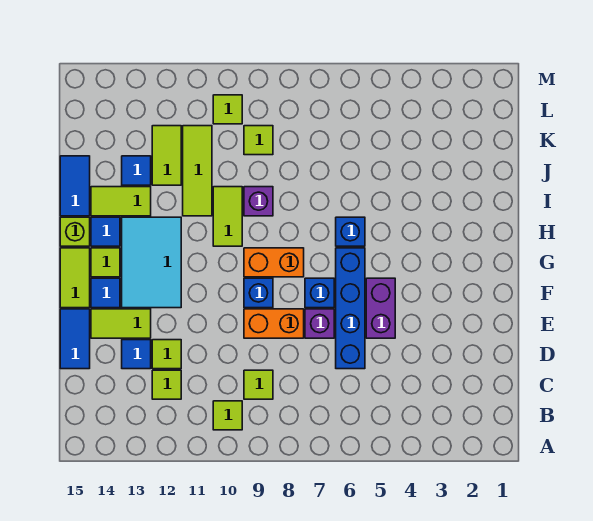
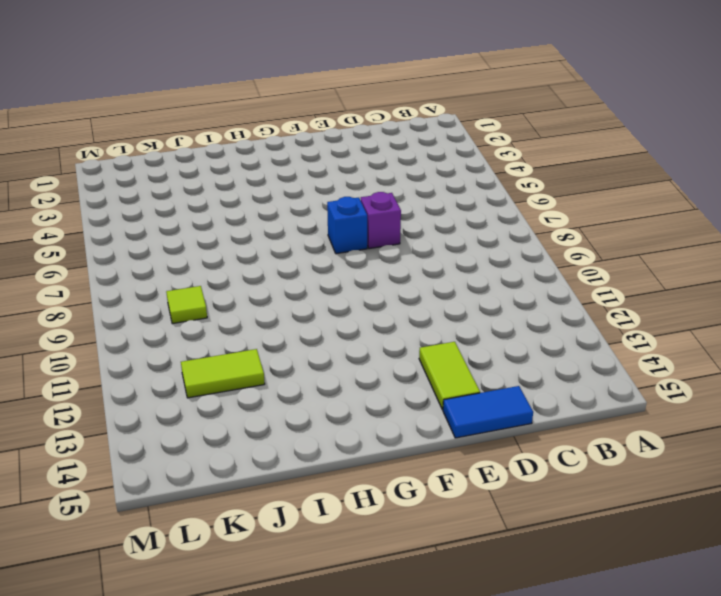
none -> lime tile B10 level 1
none -> lime tile C9 level 1
none -> lime tile C12 level 1
none -> blue brick D6:G6 level 1

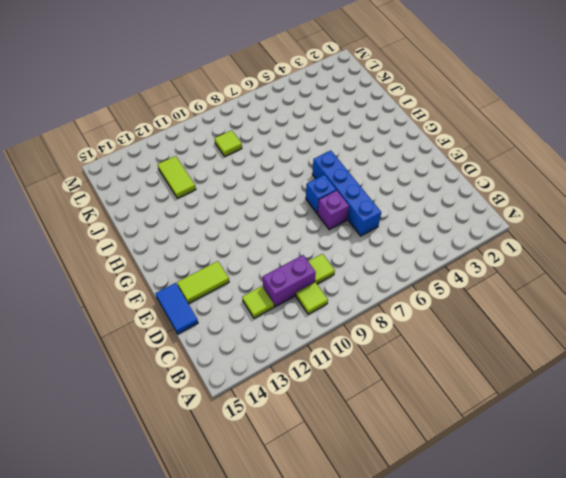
purple brick C10:C11 level 1 -> purple brick E5:F5 level 1
none -> lime tile D12 level 1
none -> blue tile D13 level 1
none -> orange brick E8:E9 level 1
none -> blue brick F9 level 1

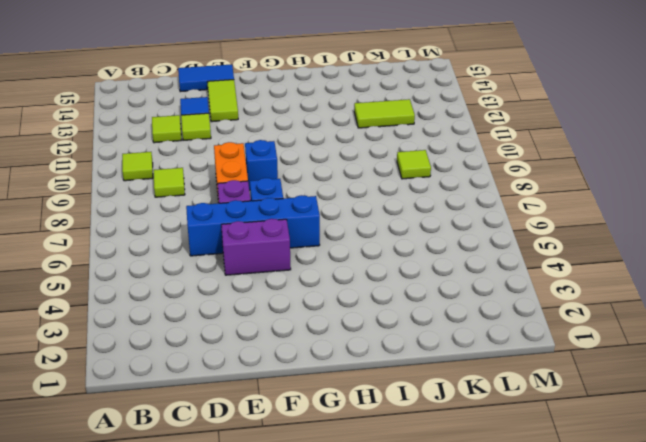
none -> cyan tile F12:H13 level 1
none -> blue tile F14 level 1
none -> lime tile F15:G15 level 1
none -> orange brick G8:G9 level 1

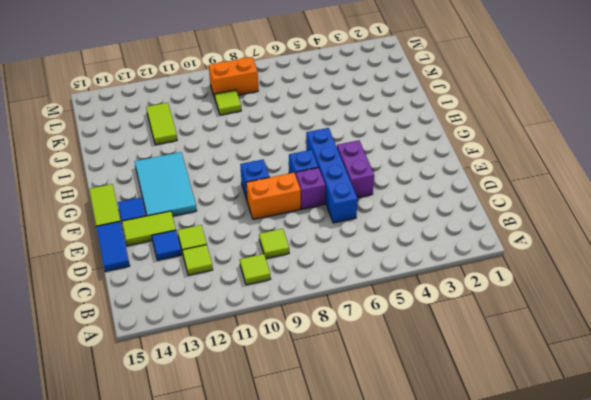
orange brick L8:L9 level 1 -> orange brick G8:G9 level 1
none -> lime tile G14 level 1
none -> blue brick H6 level 1
none -> lime tile H10:I10 level 1
none -> blue tile H14 level 1

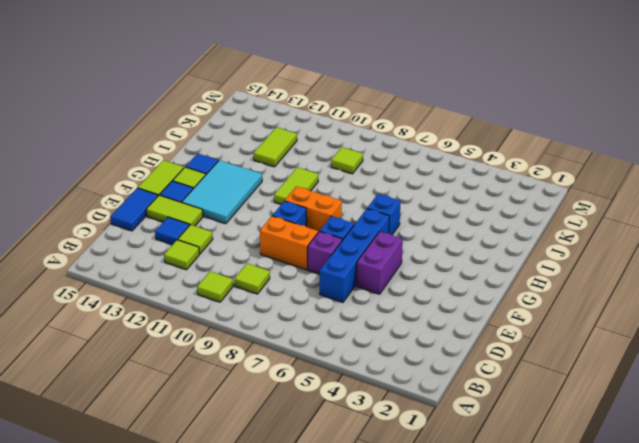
none -> lime brick H15 level 1
none -> purple brick I9 level 1
none -> lime tile I11:K11 level 1
none -> lime tile I13:I14 level 1

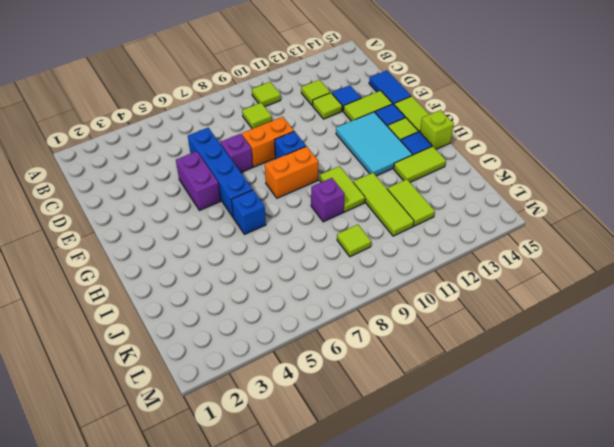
none -> blue brick F7 level 1
none -> blue tile I15:J15 level 1
none -> blue tile J13 level 1
none -> lime tile L10 level 1

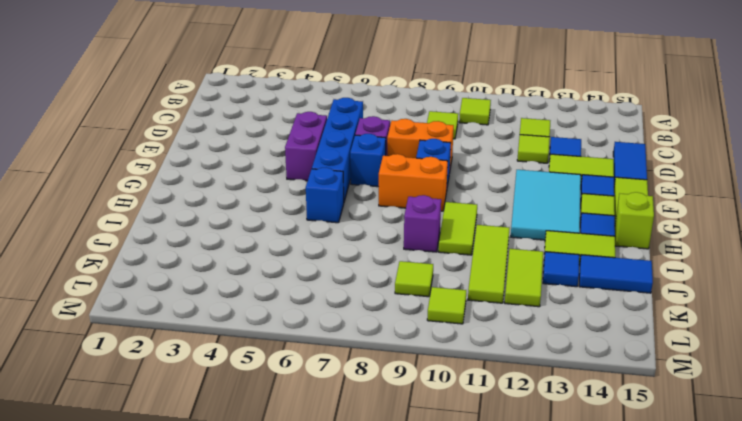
blue tile J14:J15 level 1 -> blue tile I15:J15 level 1

